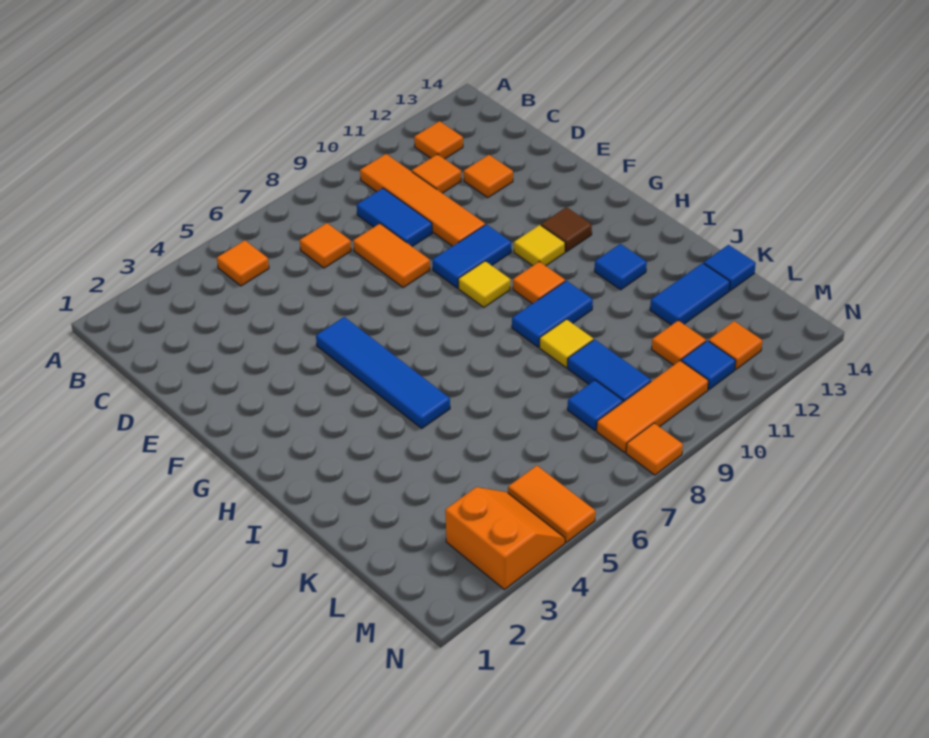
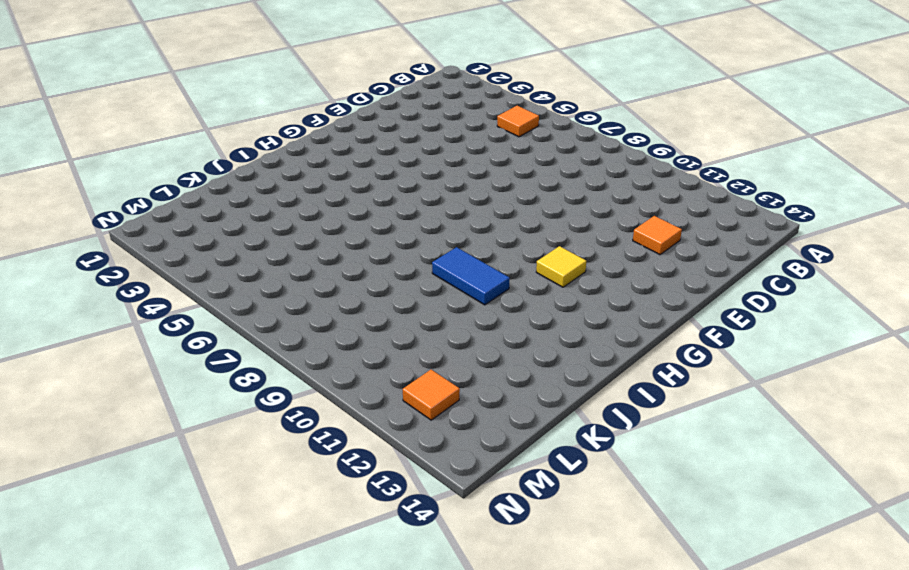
none -> orange tile B10:E10 level 1
none -> orange tile B12 level 1
none -> orange tile C7 level 1

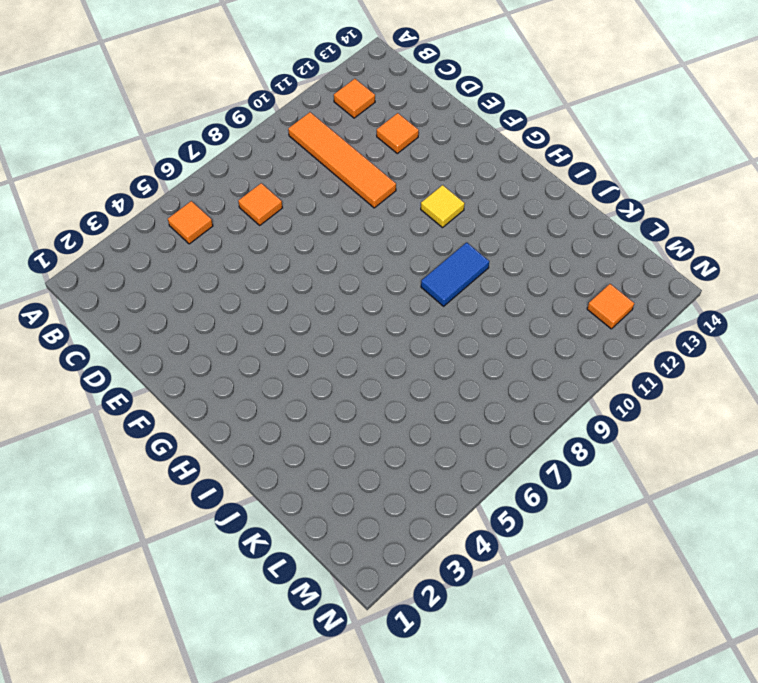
none -> blue tile C9:D9 level 1
none -> orange tile C11 level 1
none -> orange tile D8:E8 level 1

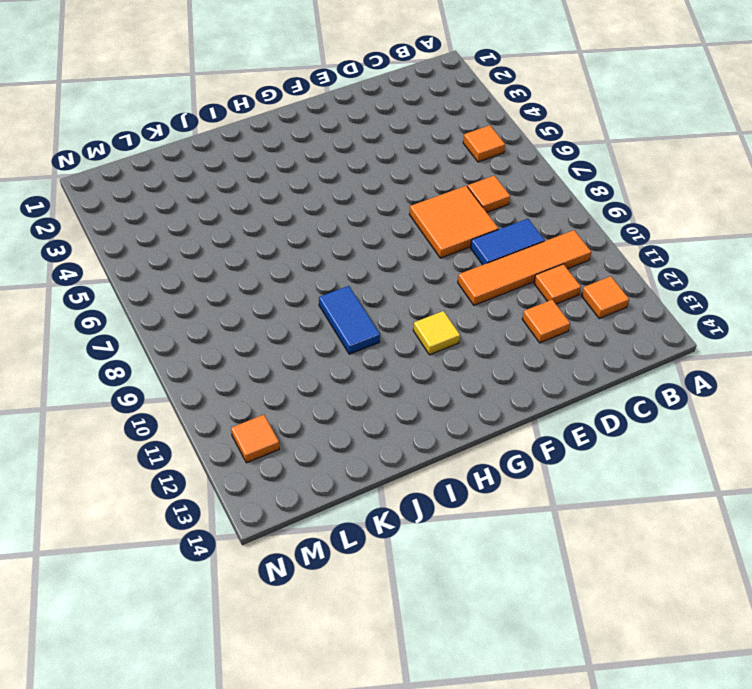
orange tile D7:E8 level 1 -> orange tile D8:E8 level 1
none -> blue tile F5:I5 level 1
none -> blue tile F9:F10 level 1
none -> yellow tile G9 level 1

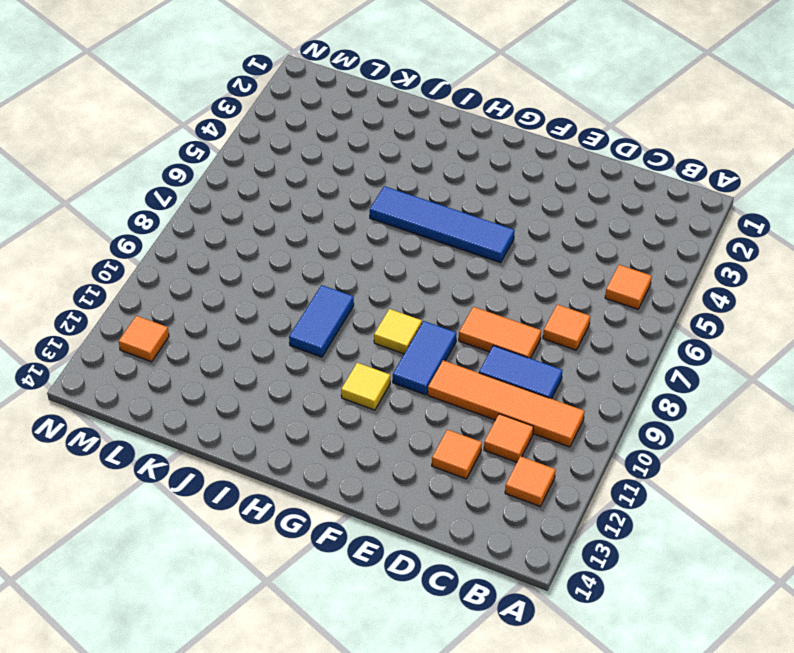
none -> brown tile G12 level 1
none -> orange tile H10 level 1
none -> blue tile I12 level 1

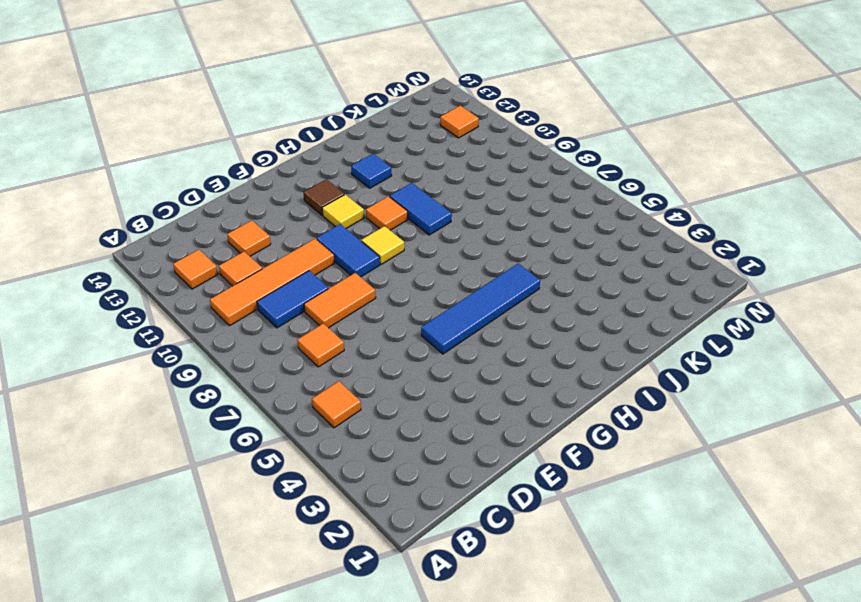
none -> yellow tile J9 level 1
none -> blue tile K9:L9 level 1
none -> blue tile K12:K13 level 1

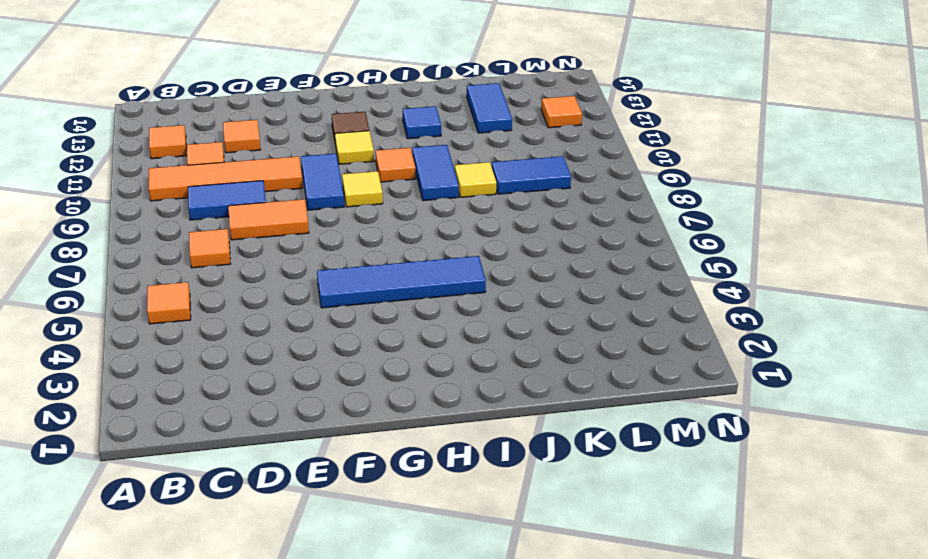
none -> blue tile K14 level 1
none -> blue tile L8 level 1
none -> orange tile L11 level 1

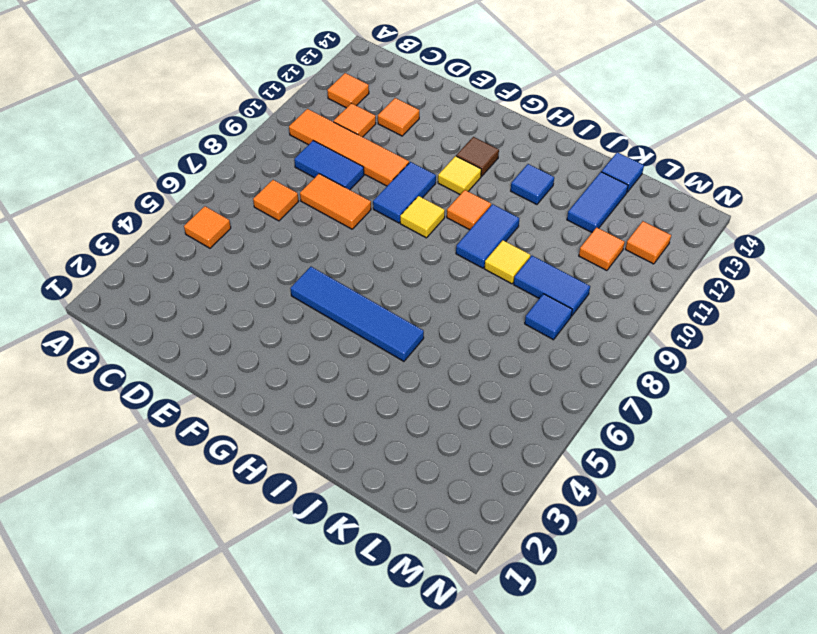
none -> orange slope M3:N4 level 1 top 3
none -> orange tile M5:N5 level 1
none -> orange tile M8:M10 level 1

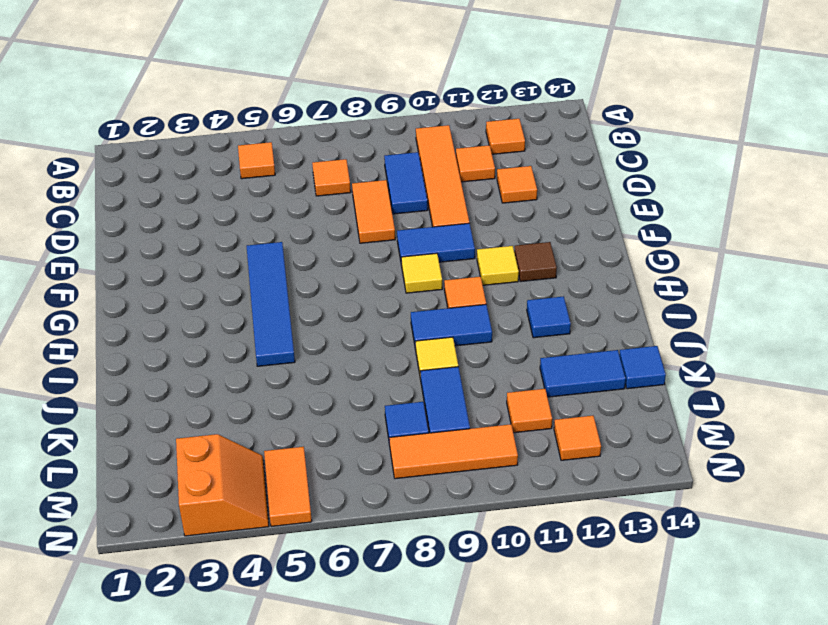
none -> blue tile M11 level 1
none -> orange tile N8 level 1

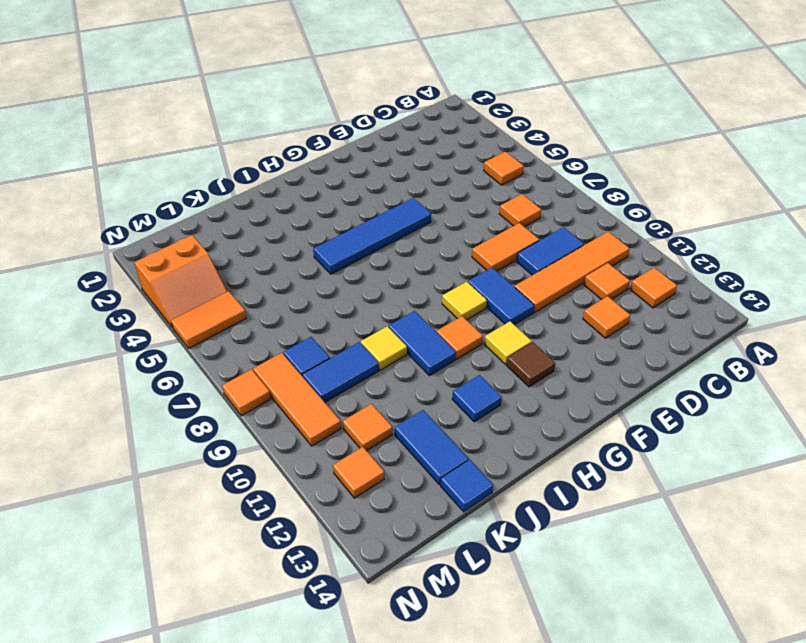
none -> blue tile M11 level 1

